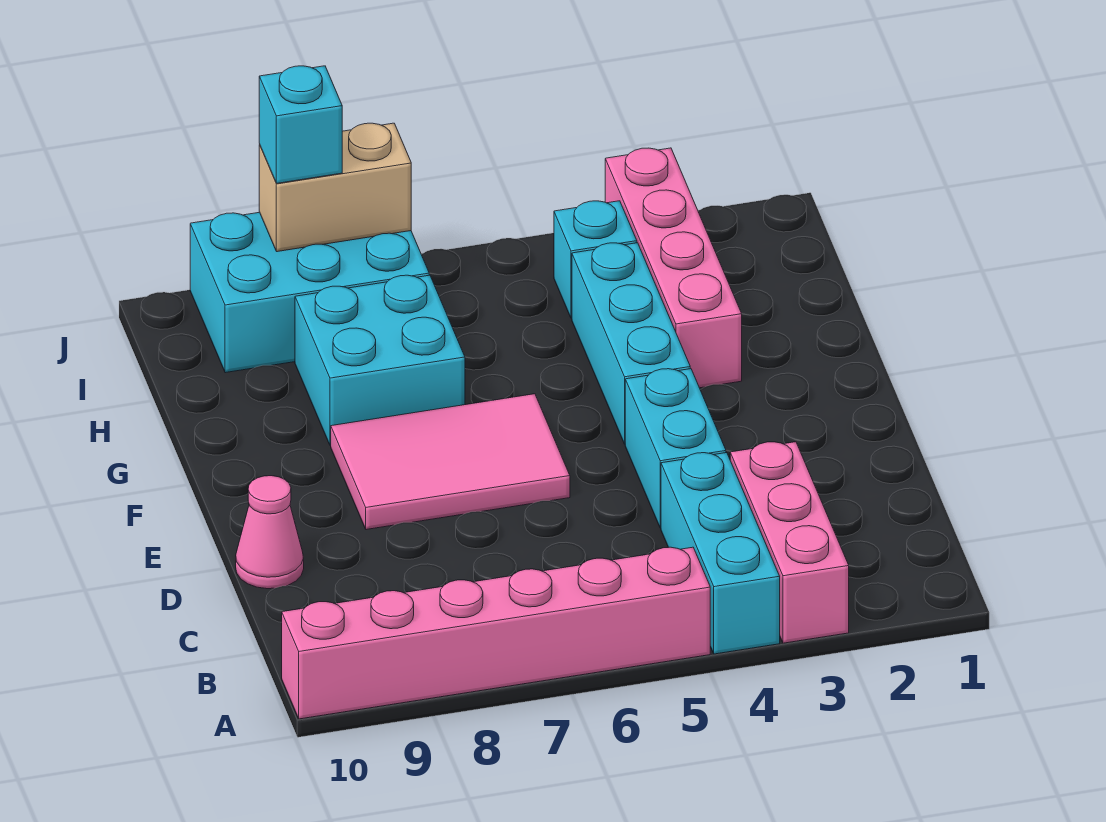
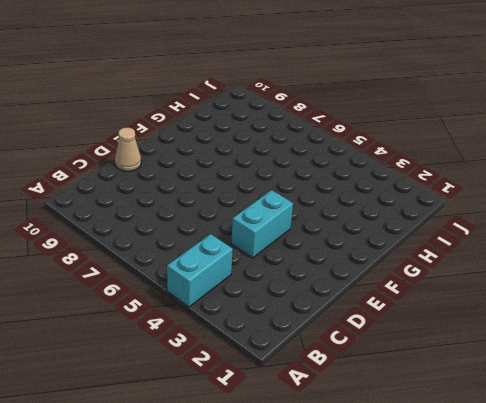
cyan brick A4:B4 level 1 -> cyan brick A4:C4 level 1
tan cone D10 level 1 -> pink cone D10 level 1
none -> pink brick A3:C3 level 1
none -> pink brick A5:A10 level 1
none -> pink tile E6:F8 level 1

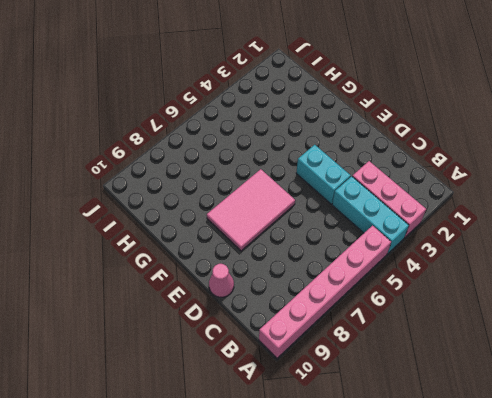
none -> cyan brick F4:H4 level 1
none -> pink brick G3:J3 level 1
none -> cyan brick G7:H8 level 1

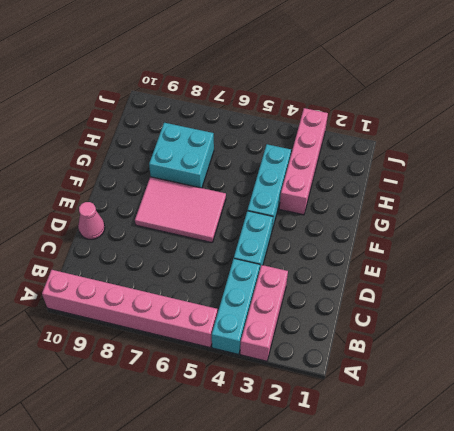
none -> cyan brick I4 level 1
none -> cyan brick I7:J9 level 1
none -> tan brick J7:J8 level 2

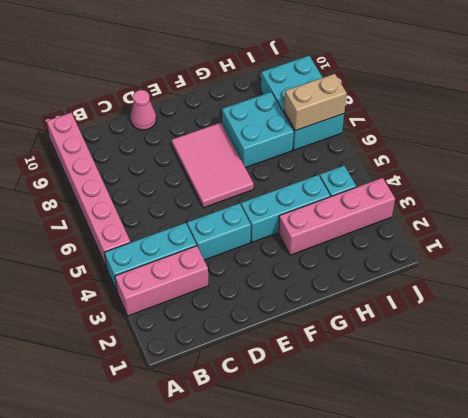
tan brick I7:J7 level 2 -> tan brick J7:J8 level 2
none -> cyan brick J8 level 3

